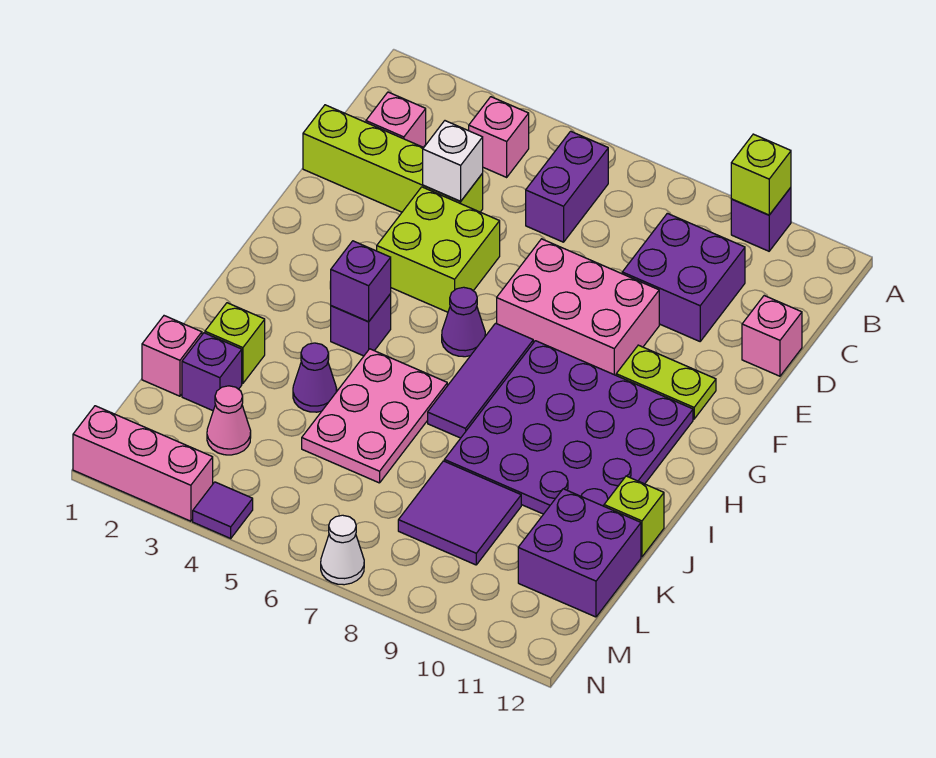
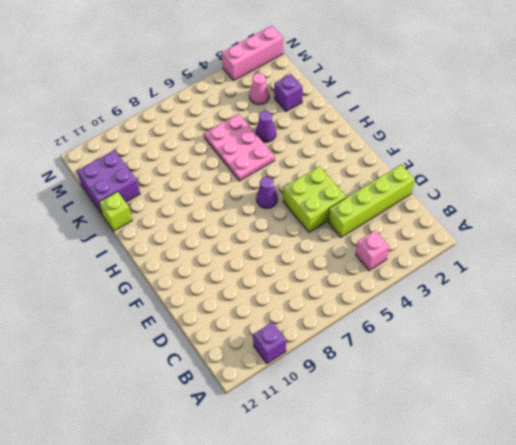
none -> purple brick B6:C6 level 1
none -> pink brick C2 level 1
none -> purple brick C9:D10 level 1

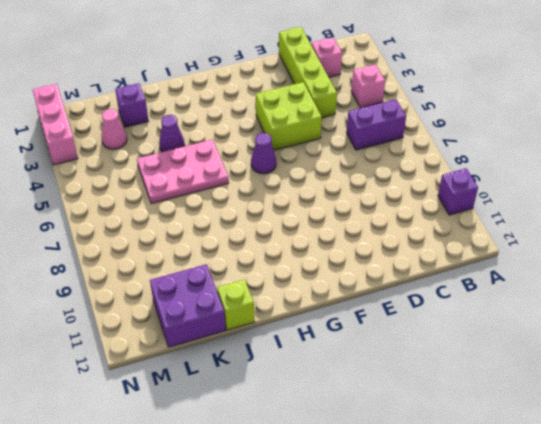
none -> purple brick C9:D10 level 1
none -> pink brick D12 level 1
none -> pink brick E7:F9 level 1

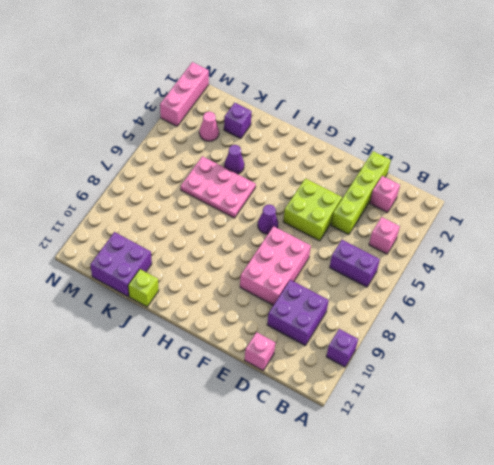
none -> lime plate F10:F11 level 1
none -> purple tile G7:I7 level 1
none -> purple plate G8:J11 level 1

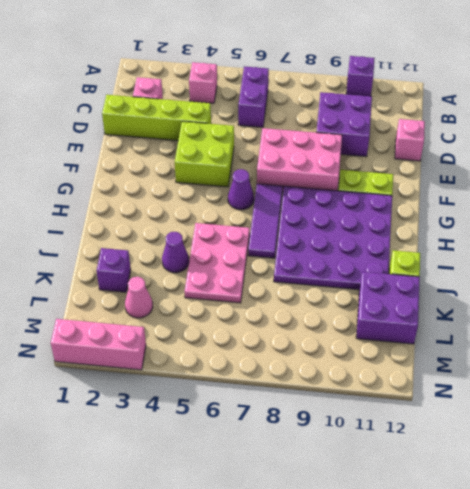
none -> purple brick H4 level 1
none -> lime brick J2 level 1
none -> pink brick K1 level 1

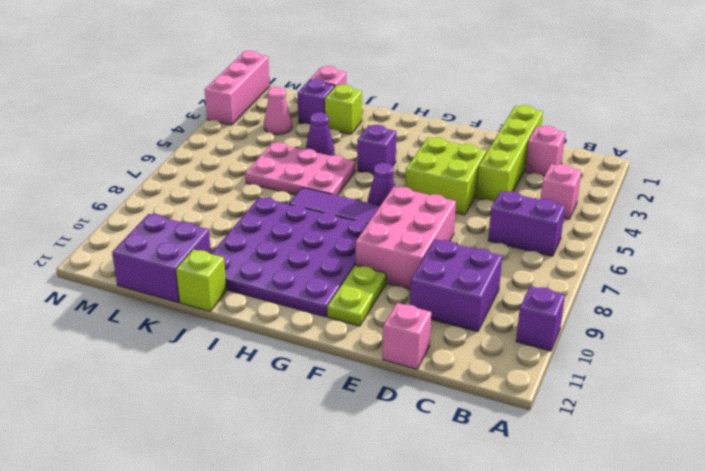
none -> purple tile K8:L9 level 1
none -> purple tile N4 level 1
none -> white cone N7 level 1

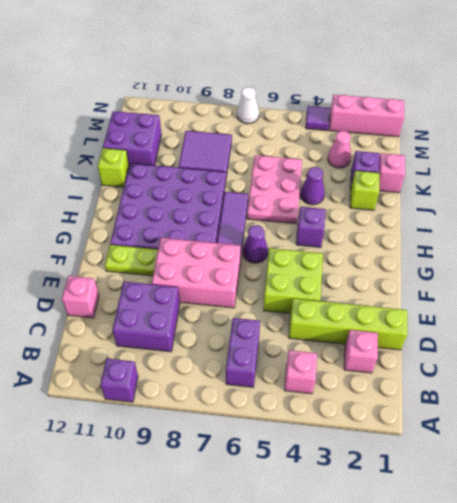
none -> lime brick A10 level 2
none -> white brick D4 level 2
none -> purple brick H4 level 2

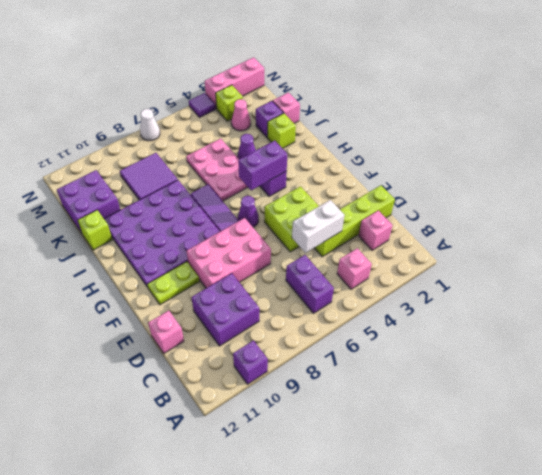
white brick D4:D5 level 2 -> white brick D4 level 2
purple brick H4:H5 level 2 -> purple brick H4 level 2
lime brick M3 level 1 -> lime brick A10 level 2

